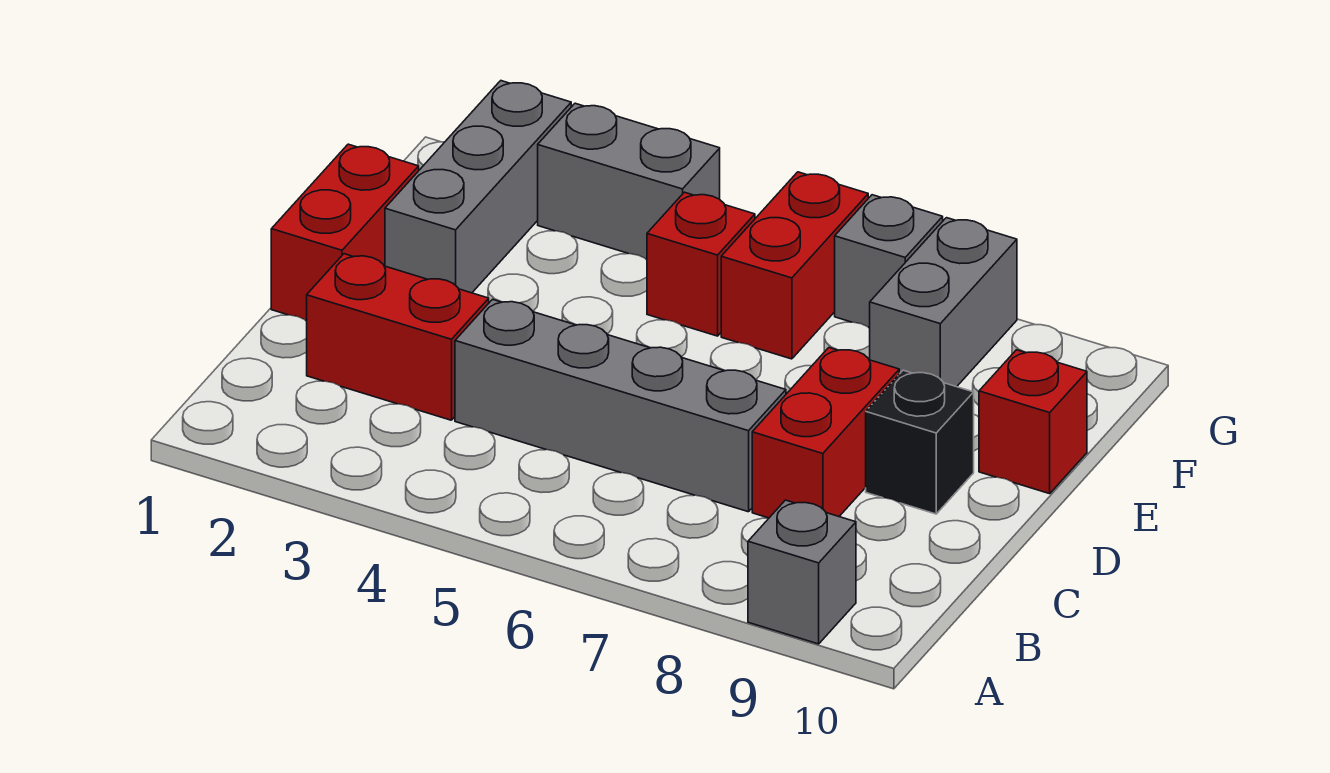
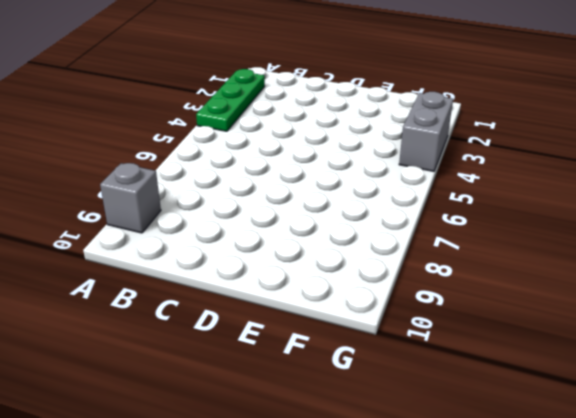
green plate A2:A4 level 1 -> none
none -> red brick C2:C3 level 1
none -> grey brick C4:C7 level 1
none -> red brick C8:D8 level 1

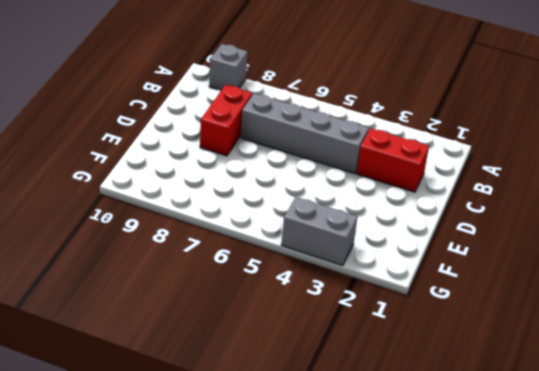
none -> red brick D1:E1 level 1
none -> black brick D9 level 1
none -> grey brick E2:G2 level 1

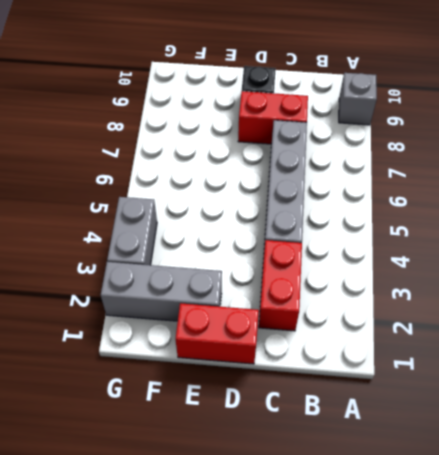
none -> red brick E10 level 1
none -> red brick F5 level 1
none -> red brick F6:G6 level 1

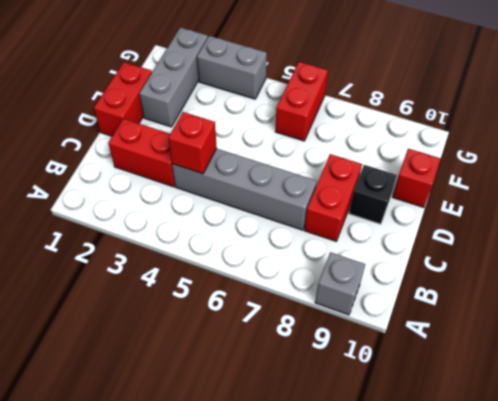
red brick C4 level 2 -> red brick F5 level 1
none -> grey brick F8:G8 level 1
none -> grey brick G7 level 1

